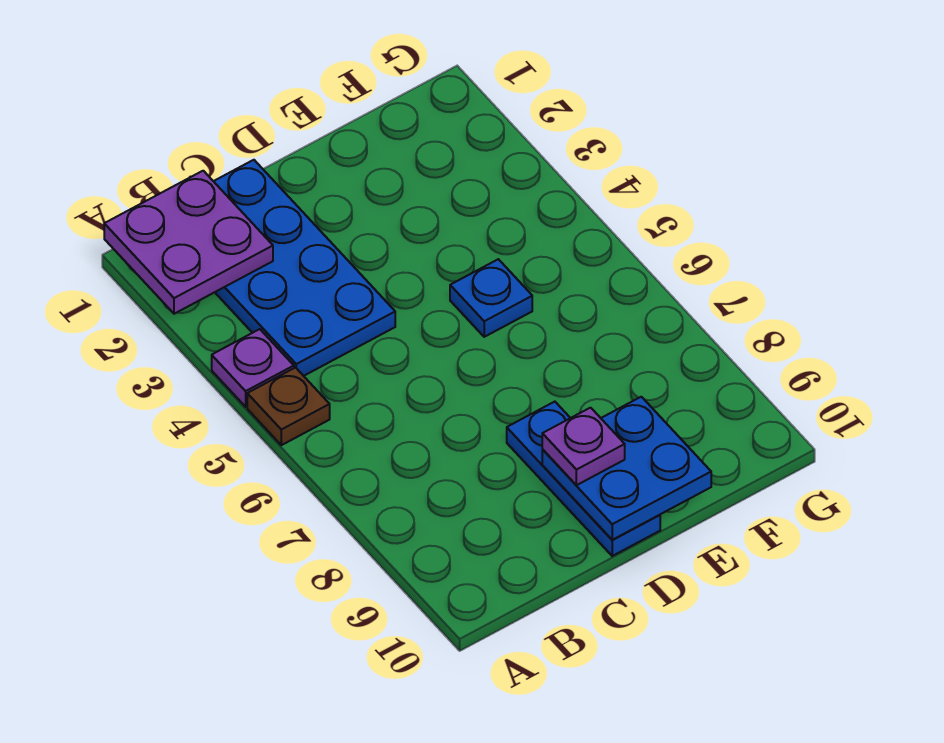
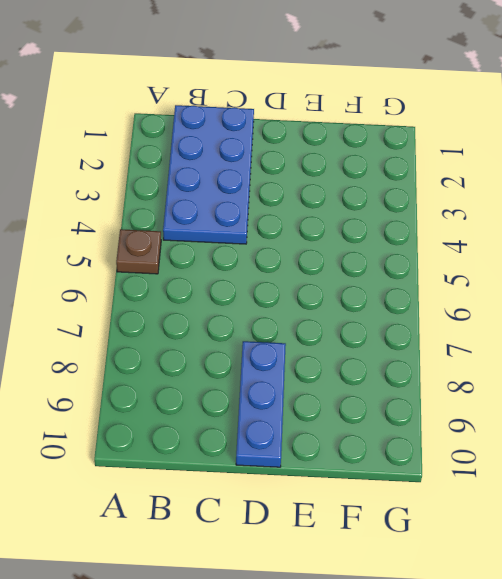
none -> purple plate A4 level 1
none -> blue plate E5 level 1

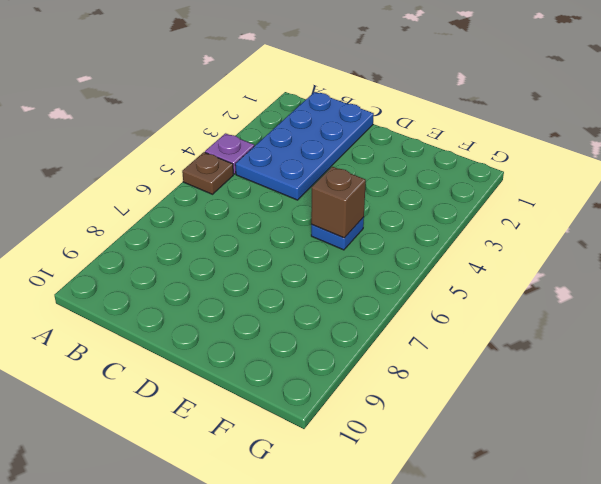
brown brick E5 level 2 -> none
none -> blue plate D8:D10 level 1
none -> purple plate A1:B2 level 2

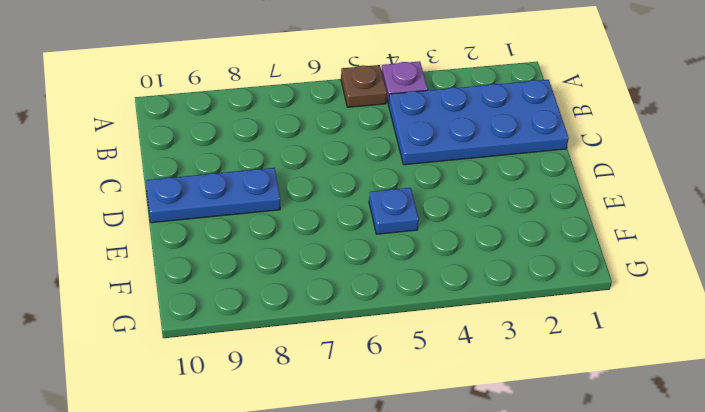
none -> purple plate A1:B2 level 2
none -> blue plate D9:E10 level 2

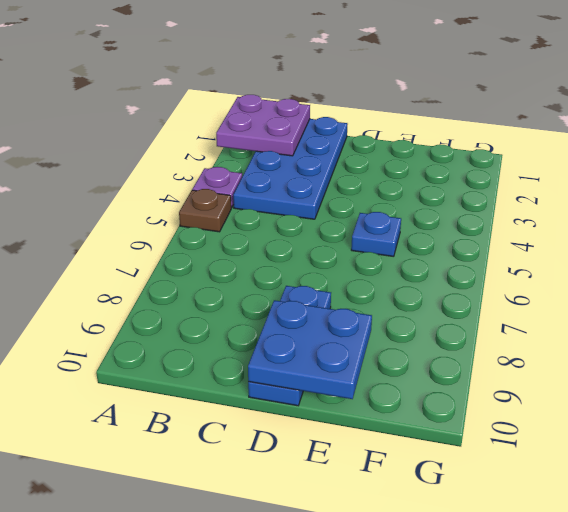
none -> purple plate D9 level 3

